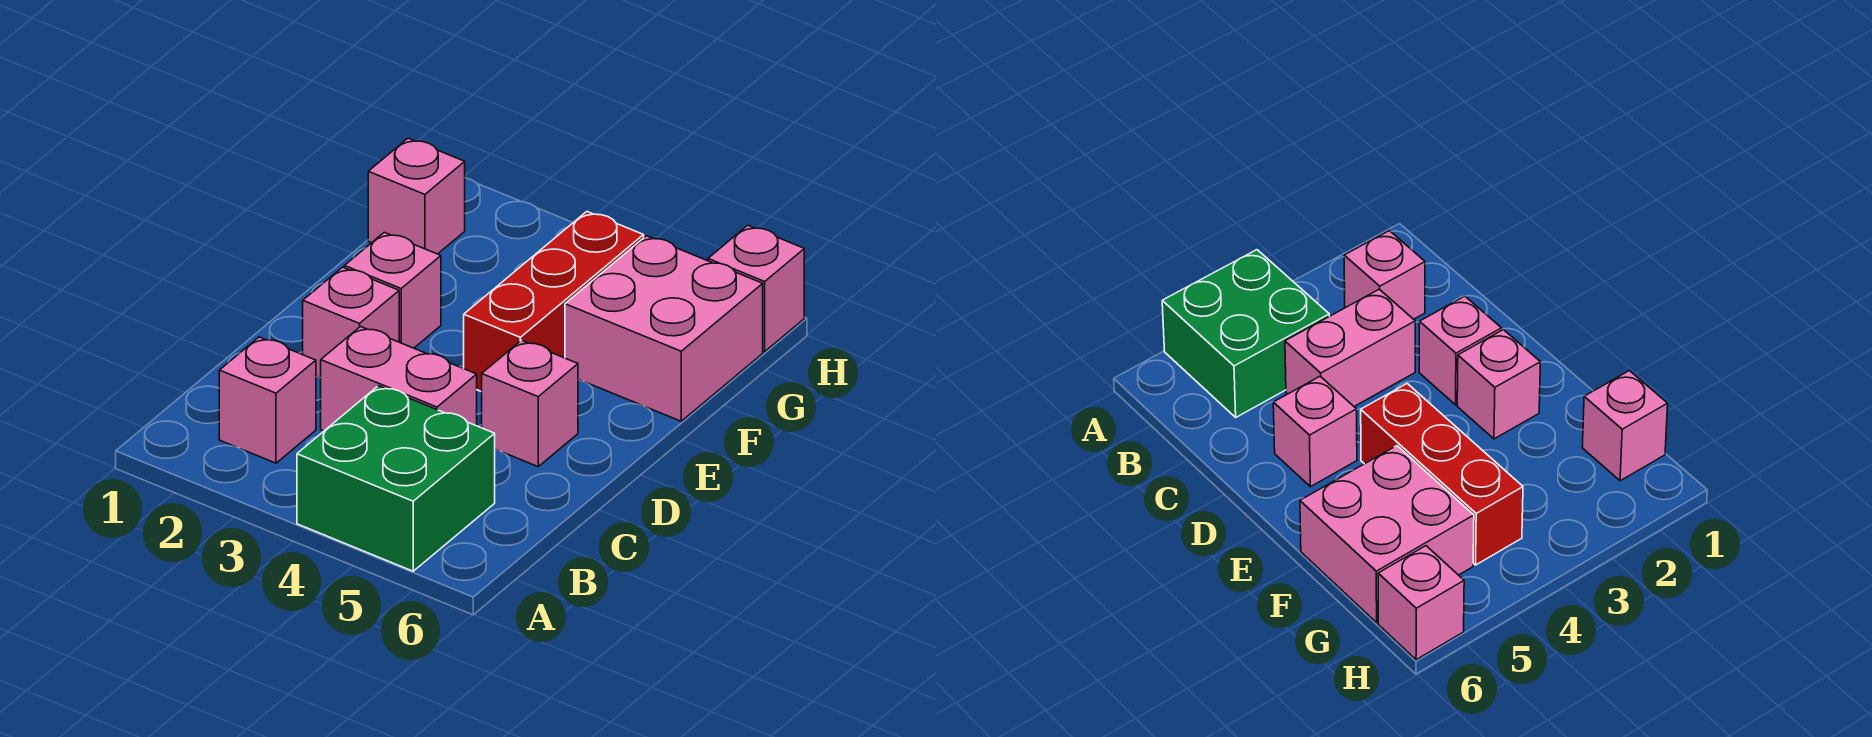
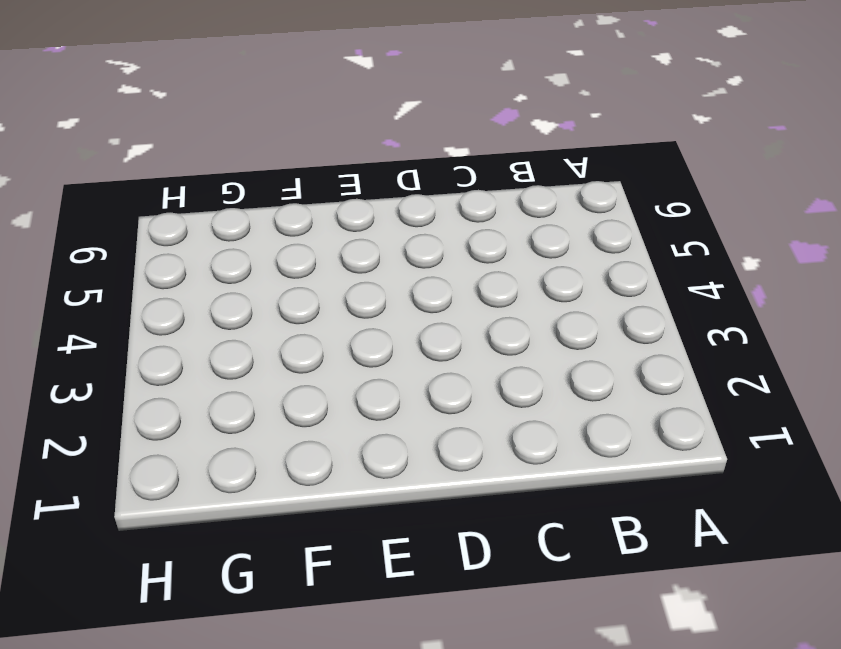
none -> green brick A4:B5 level 1
none -> pink brick B2 level 1

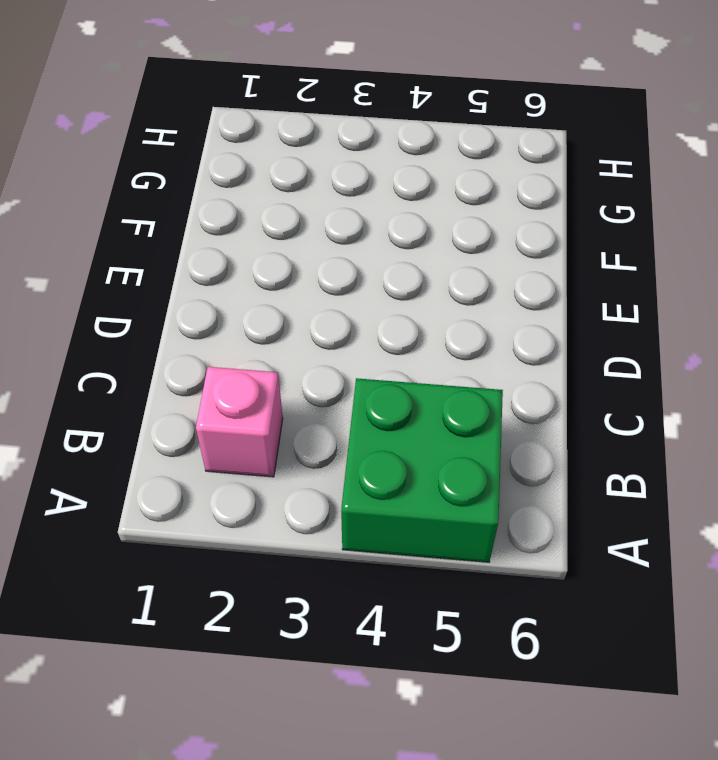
none -> pink brick C3:C4 level 1
none -> pink brick D2 level 1

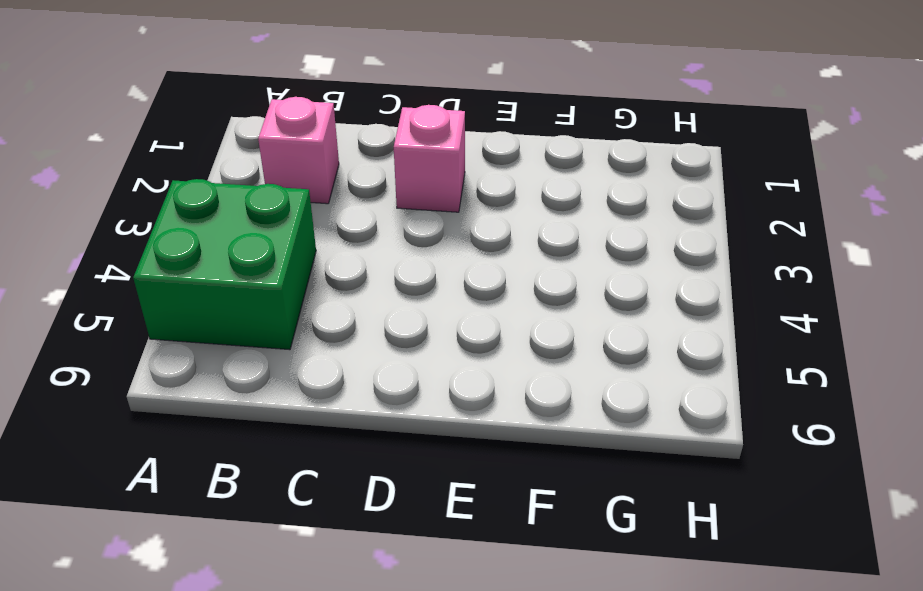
none -> pink brick C3:C4 level 1
none -> pink brick D5 level 1

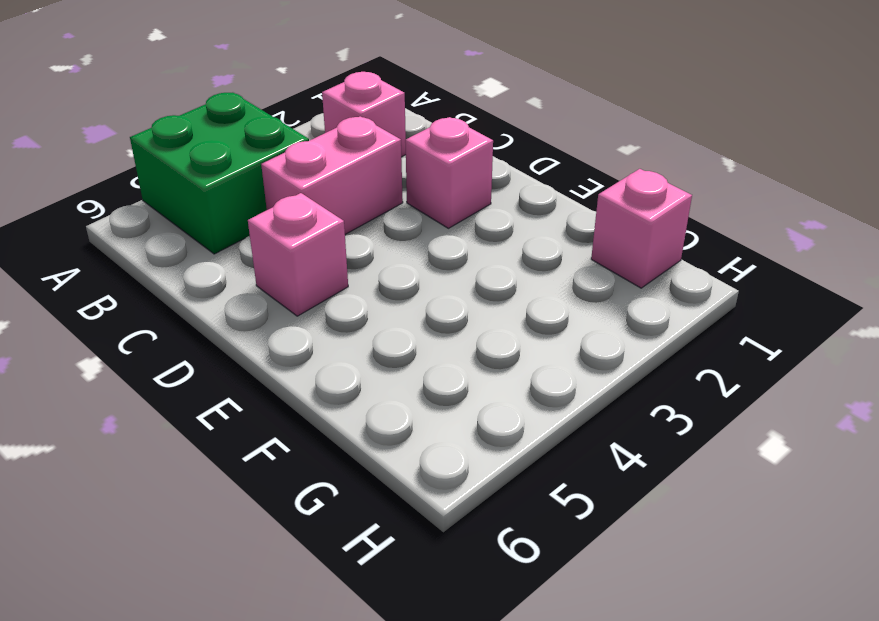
none -> pink brick E2 level 1
none -> red brick E4:G4 level 1

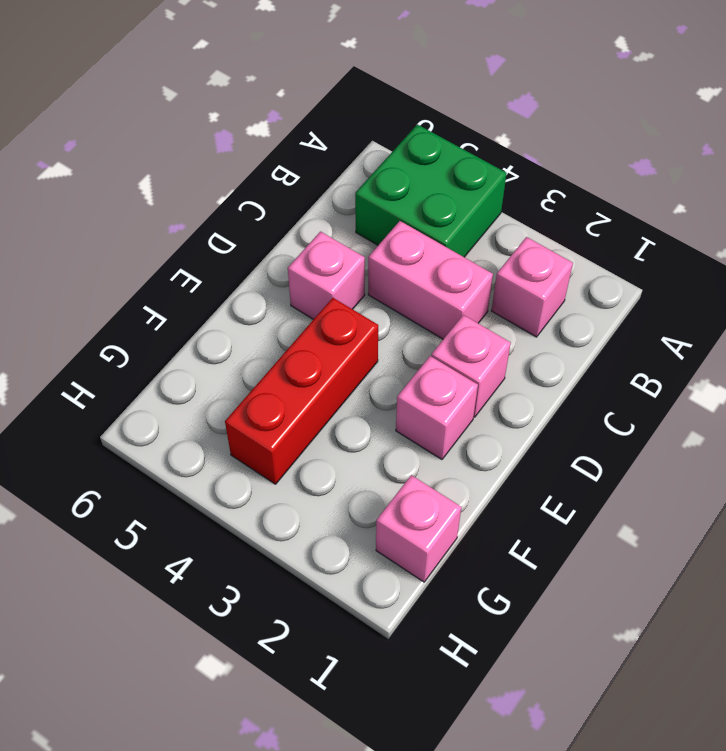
none -> pink brick F5:G6 level 1
none -> pink brick H6 level 1

